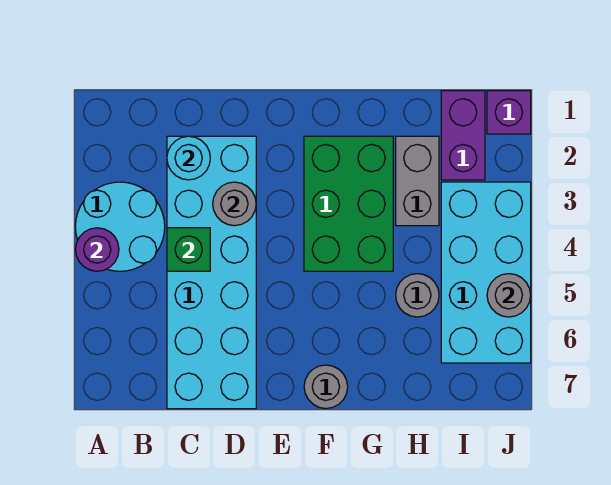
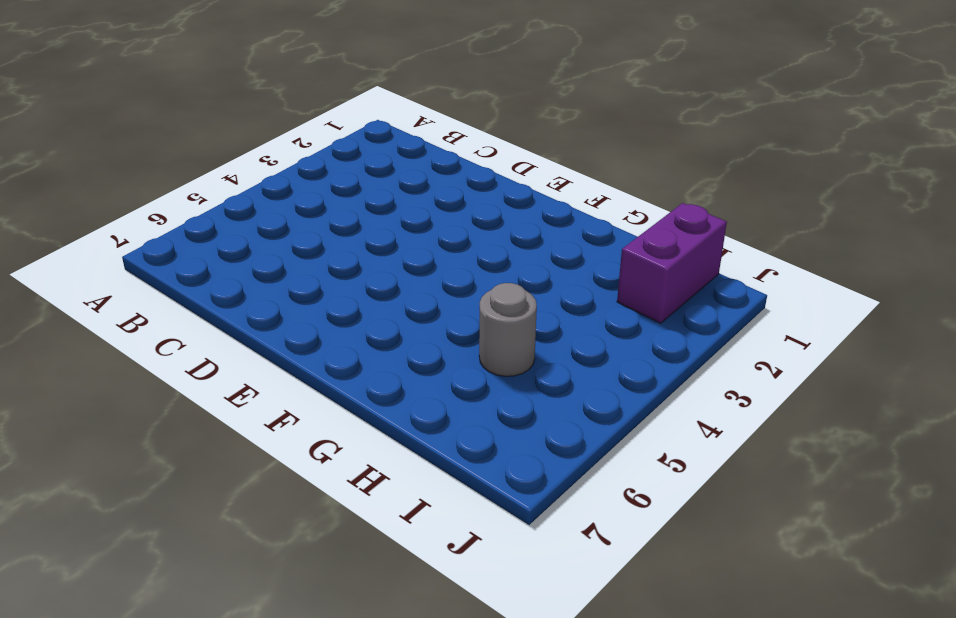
none -> cyan round brick A3:B4 level 1
none -> cyan brick C2:D7 level 1
none -> green brick F2:G4 level 1

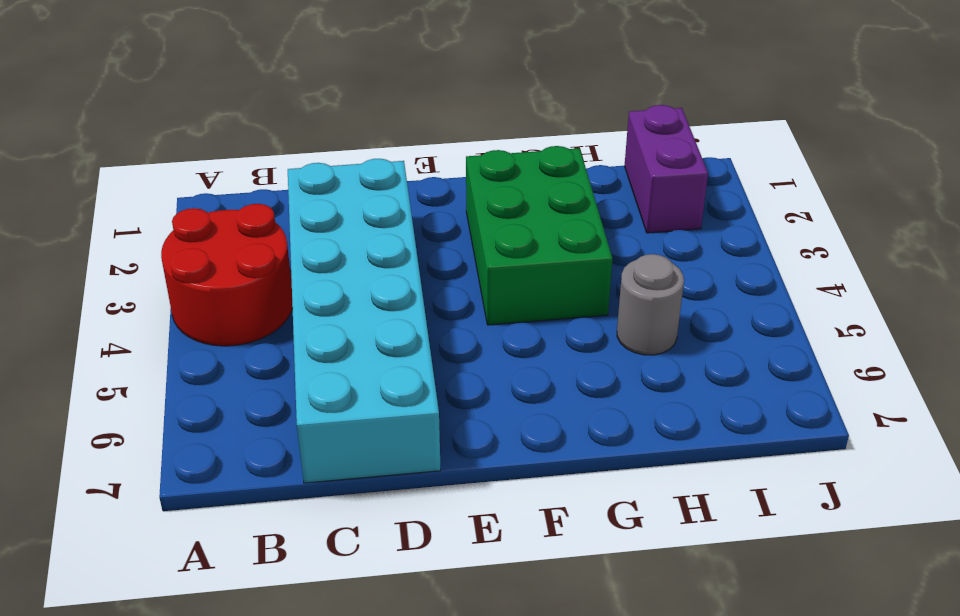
red round brick A3:B4 level 1 -> cyan round brick A3:B4 level 1
none -> grey round brick F7 level 1
none -> grey brick H2:H3 level 1
none -> cyan brick I3:J6 level 1

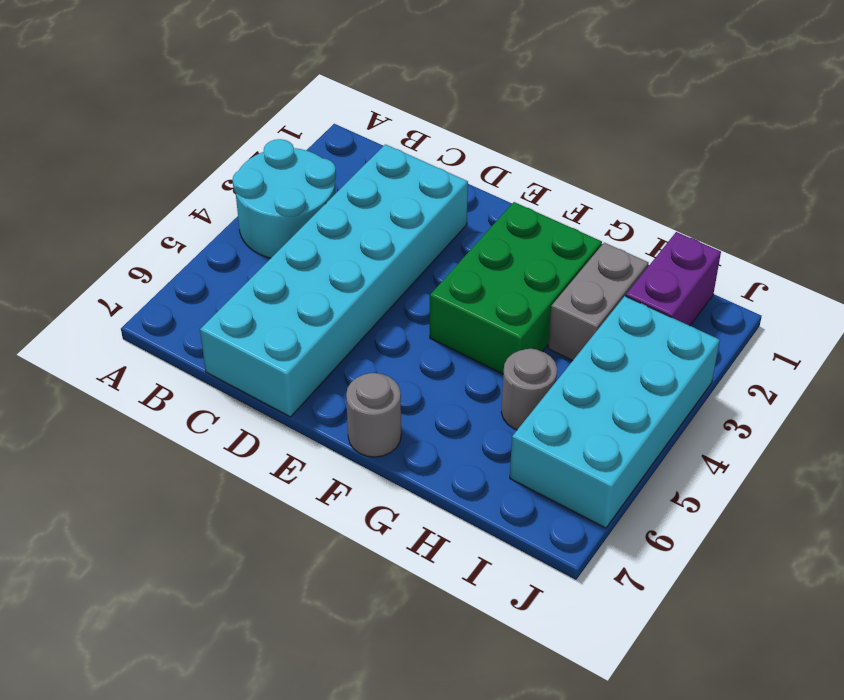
none -> purple brick J1 level 1
none -> purple round brick A4 level 2
none -> cyan round brick C2 level 2

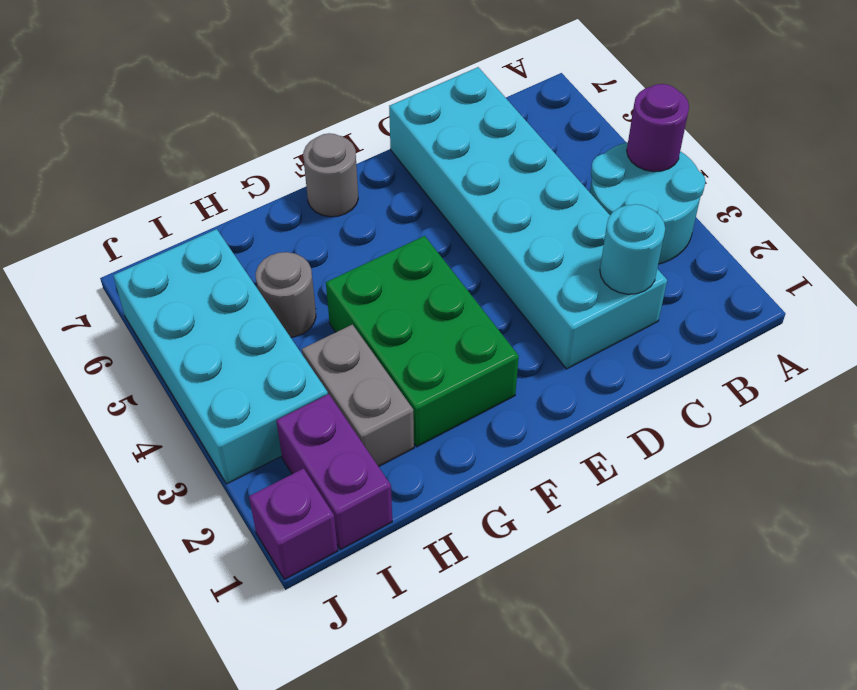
none -> green brick C4 level 2
none -> grey round brick D3 level 2
none -> grey round brick J5 level 2

